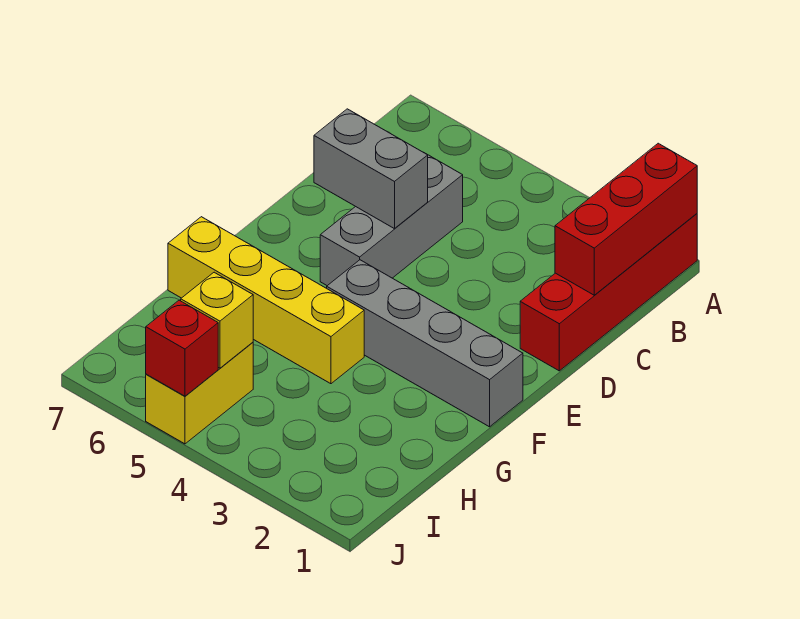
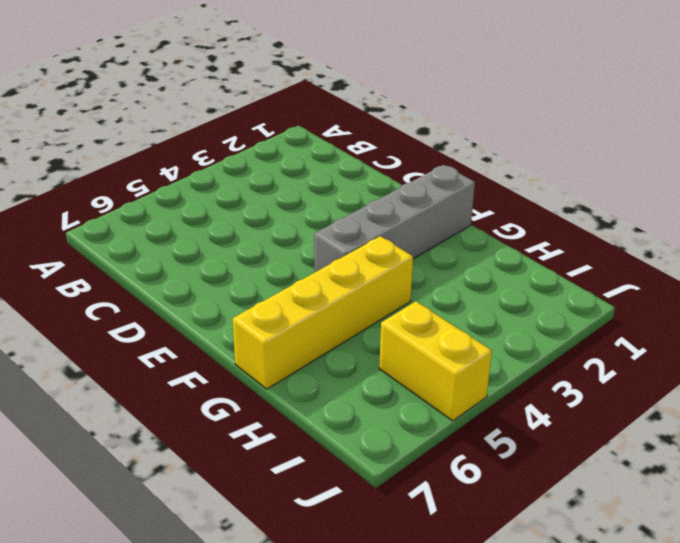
none -> red brick A1:D1 level 1
none -> grey brick C5:E5 level 1

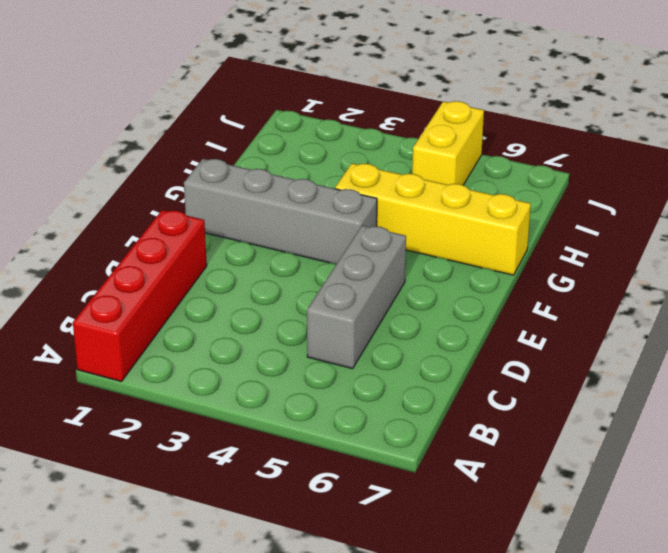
none -> red brick A1:C1 level 2
none -> grey brick D5:D6 level 2

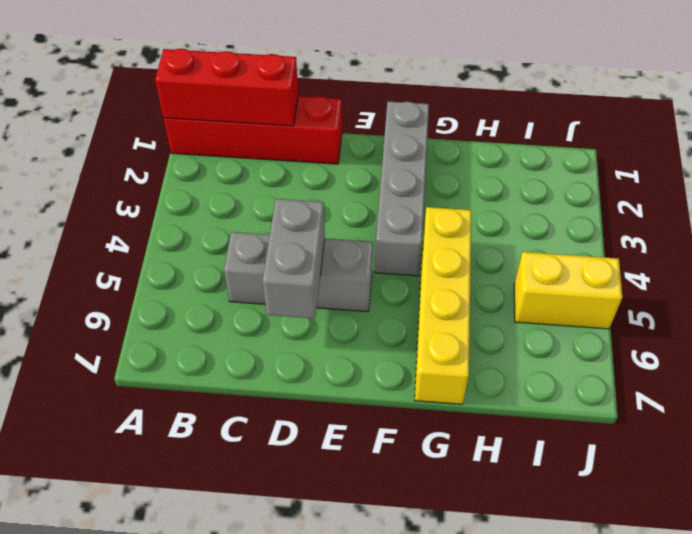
none -> yellow brick I5 level 2
none -> red brick J5 level 2

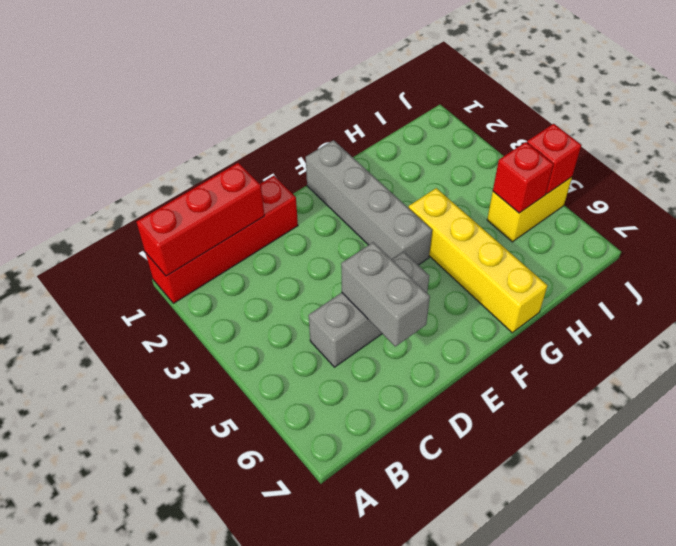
red brick I5 level 2 -> yellow brick I5 level 2

